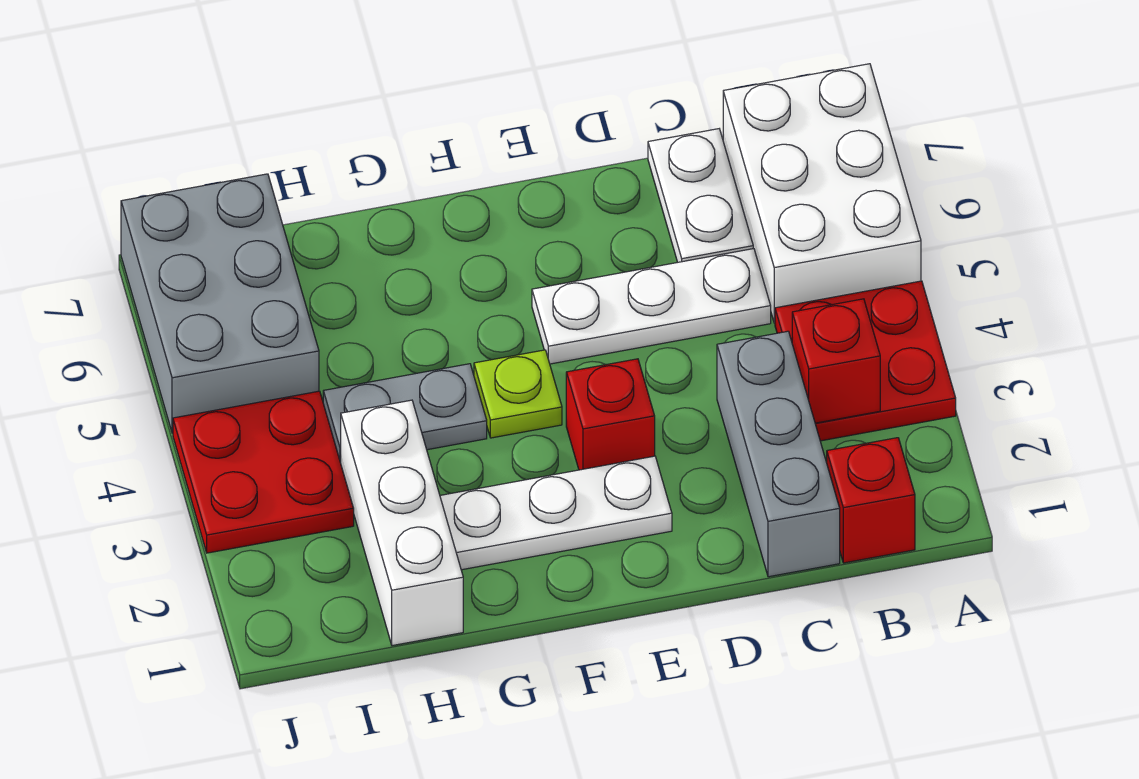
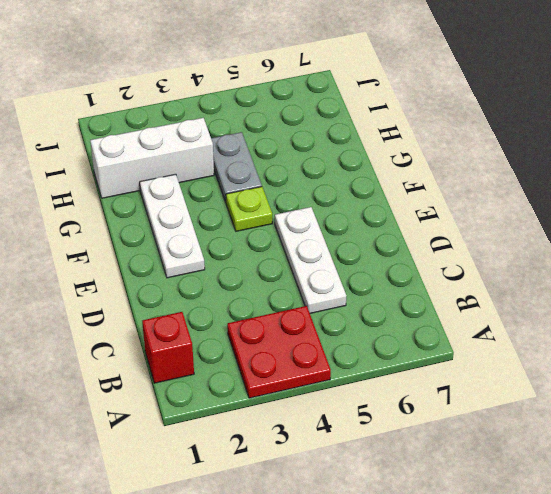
none -> white brick A5:B7 level 1
none -> grey brick C1:C3 level 1
none -> white plate C6:C7 level 1

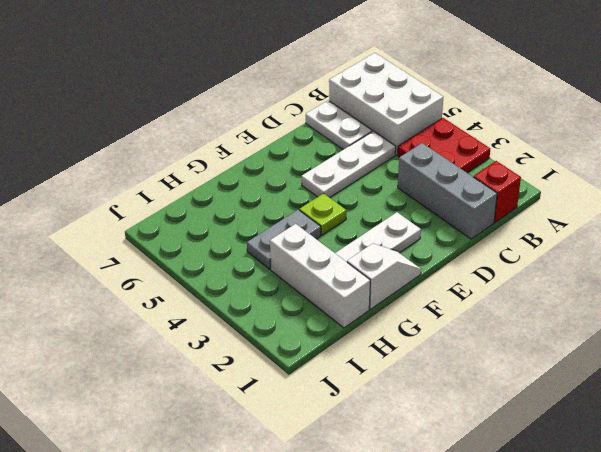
white slope F1:G1 level 1 top G -> none
none -> red brick E3 level 1
none -> red plate I3:J4 level 1
none -> grey brick I5:J7 level 1

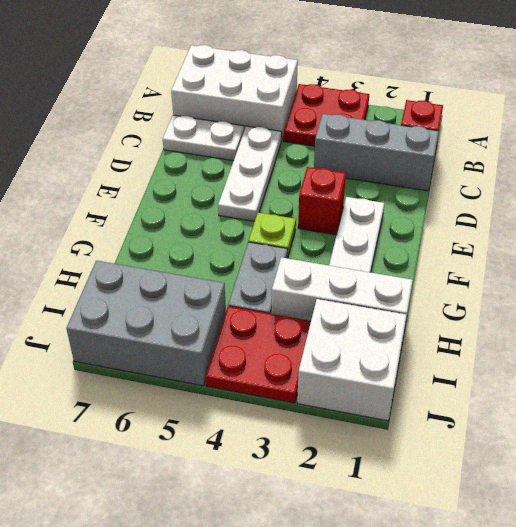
white brick I1:J2 level 1 -> none
none -> red brick B3 level 2

